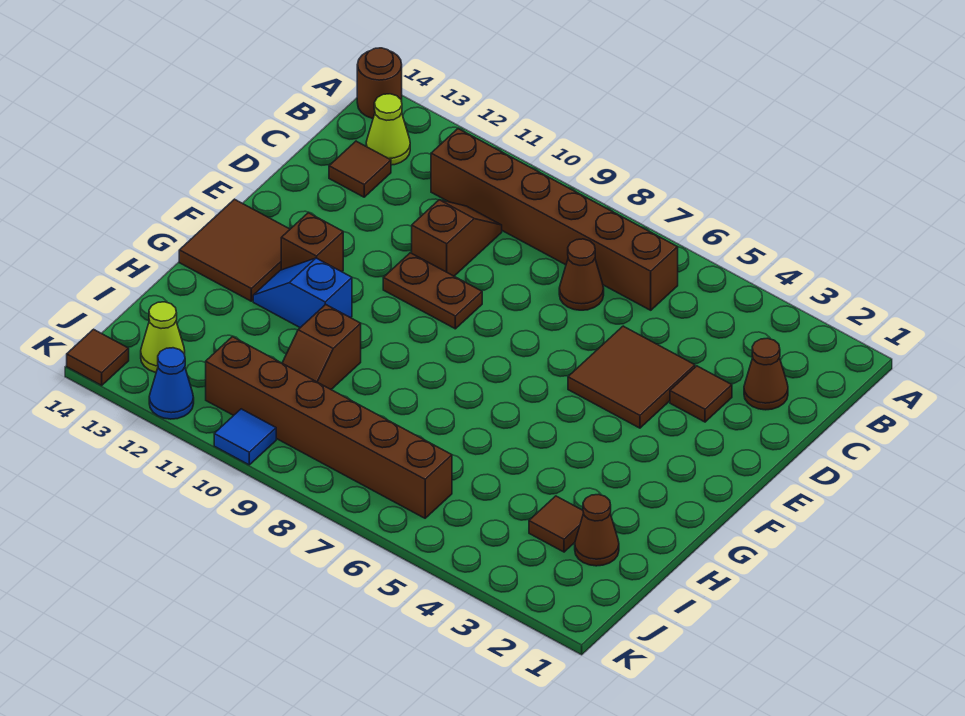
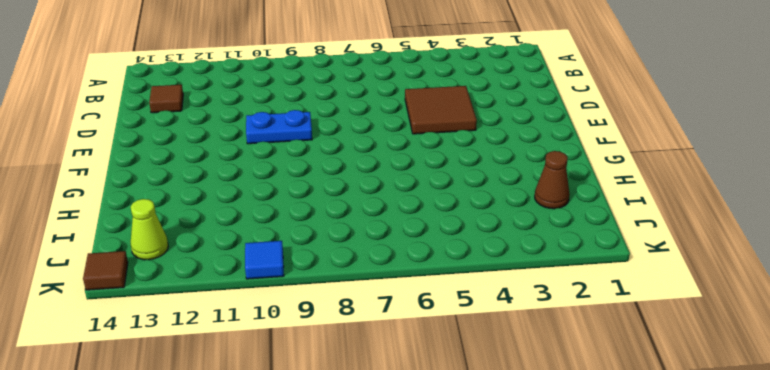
blue plate E9:E10 level 1 -> brown plate E9:E10 level 1
none -> brown round brick A14 level 1
none -> brown brick B6:B11 level 1
none -> lime cone B13 level 1

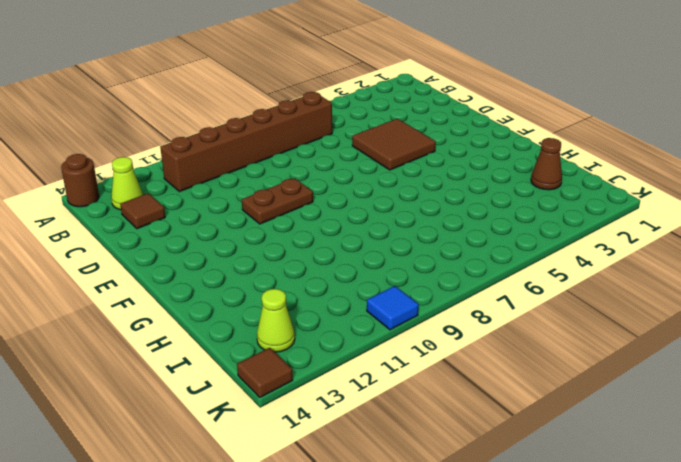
none -> brown cone C2 level 1
none -> brown cone C7 level 1
none -> brown slope C10:D10 level 1 top D

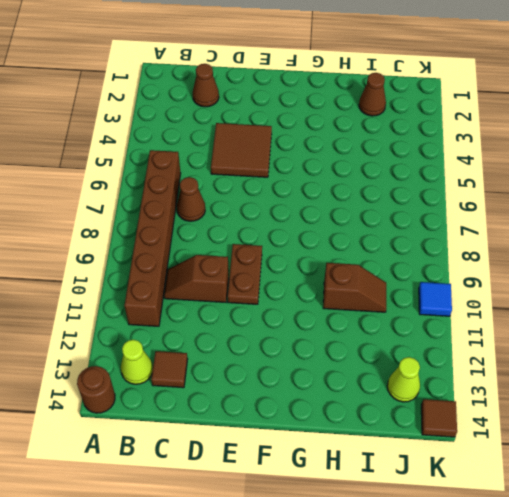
none -> brown tile D3 level 1
none -> brown brick F12 level 1
none -> brown tile F13:G14 level 1

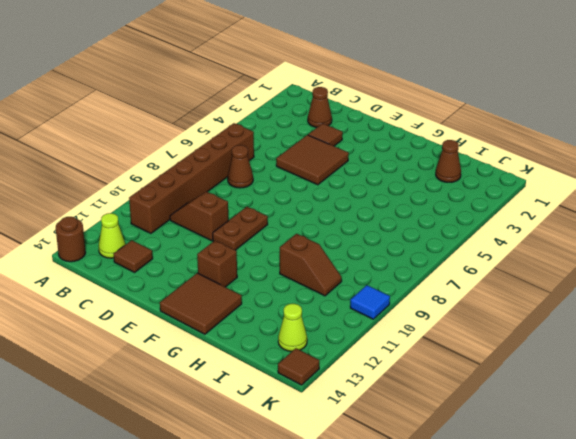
none -> blue slope G11:G12 level 1 top 11
none -> brown tile I3 level 1
none -> brown brick J6:J11 level 1

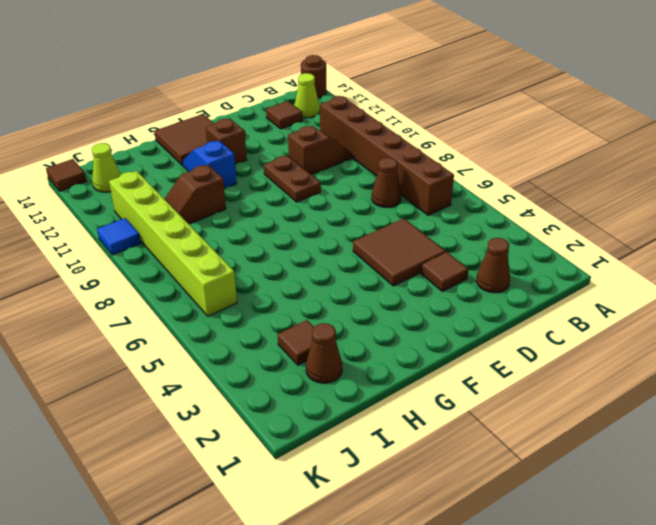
lime brick J6:J11 level 1 -> brown brick J6:J11 level 1
none -> blue cone K12 level 1

